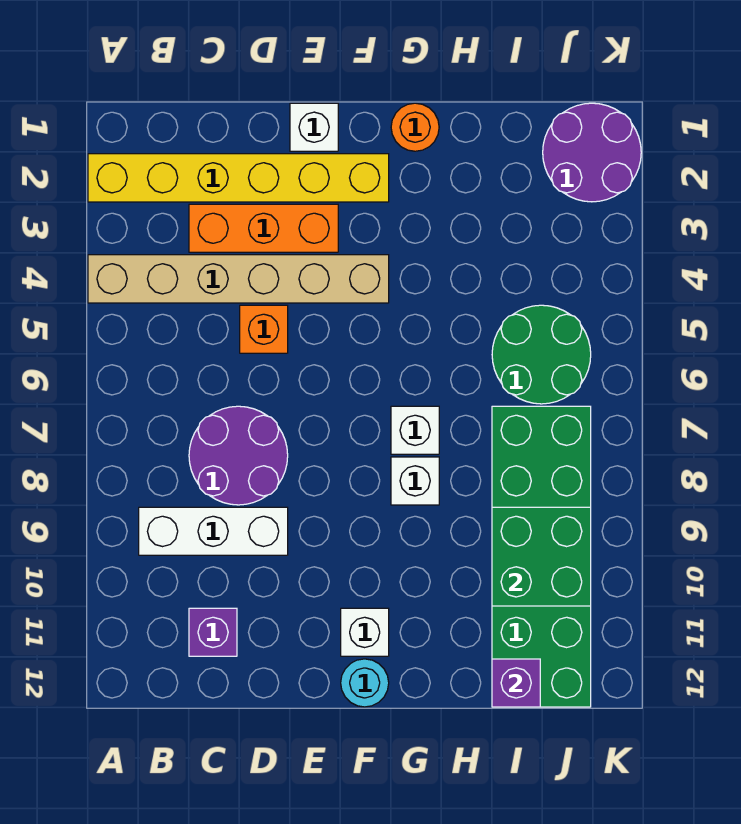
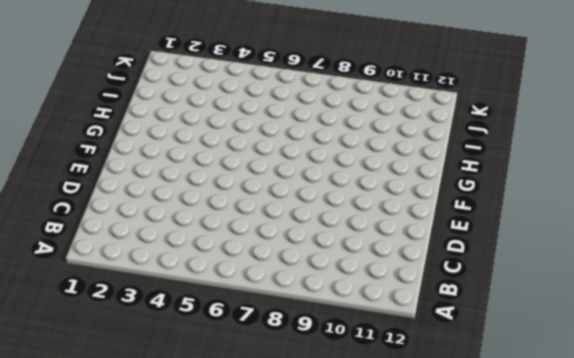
none -> yellow brick A2:F2 level 1
none -> tan brick A4:F4 level 1
none -> white brick B9:D9 level 1

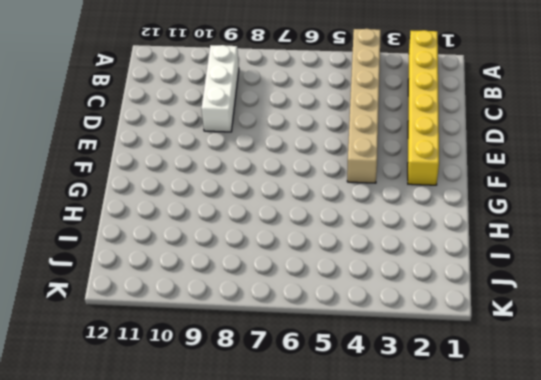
none -> orange brick C3:E3 level 1
none -> purple round brick C7:D8 level 1
none -> purple brick C11 level 1

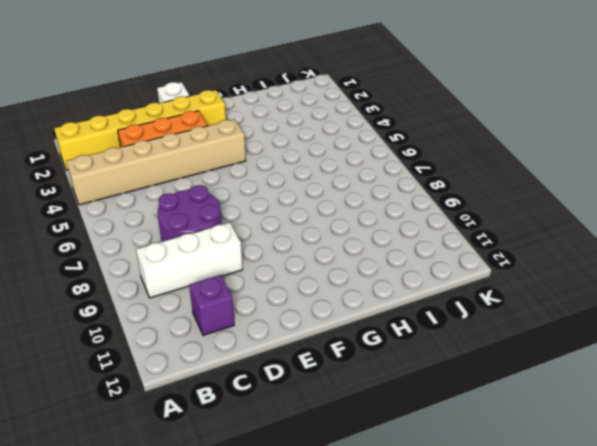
none -> orange brick D5 level 1
none -> white brick F11 level 1
none -> cyan round brick F12 level 1

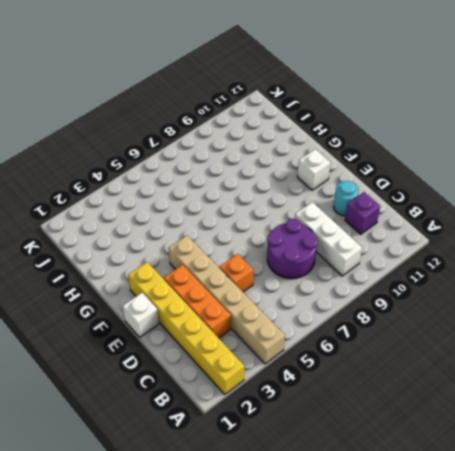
cyan round brick D11 level 1 -> cyan round brick F12 level 1
none -> orange round brick G1 level 1
none -> white brick G7 level 1
none -> white brick G8 level 1

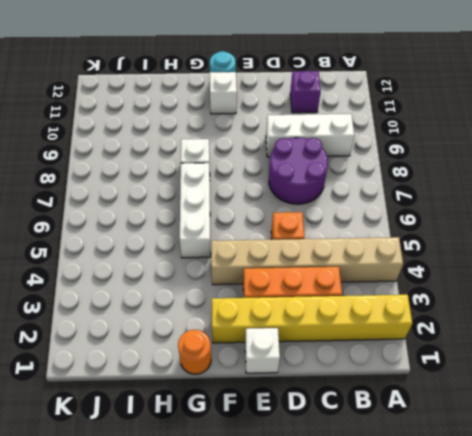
white brick G5:G7 level 1 -> white brick G7 level 1
none -> green round brick I5:J6 level 1
none -> green brick I7:J12 level 1
none -> purple round brick J1:K2 level 1

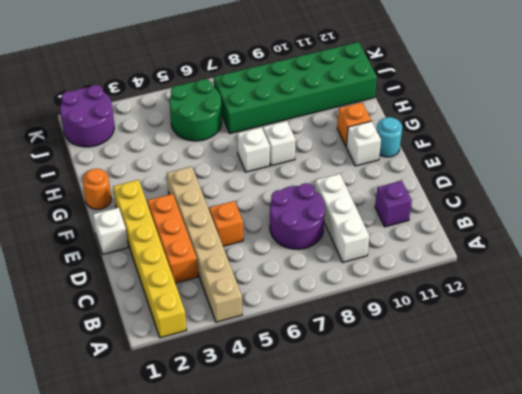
orange brick G11 level 1 -> none
none -> green brick I9:J10 level 2
none -> purple brick I12 level 2

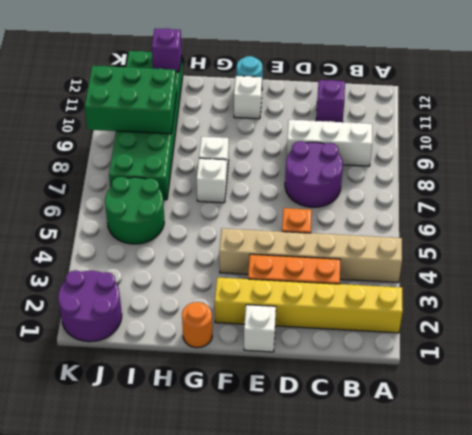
green brick I9:K10 level 2 -> green brick I9:J10 level 2

